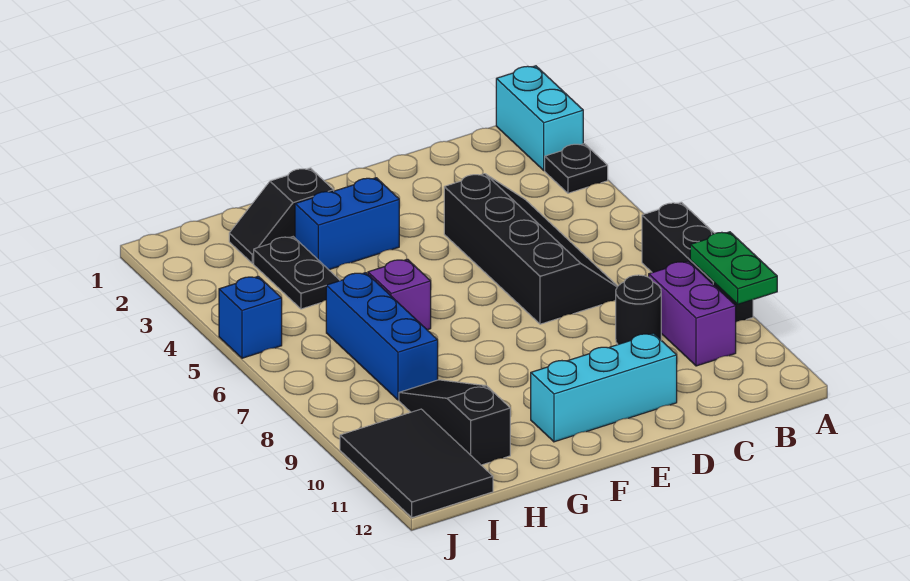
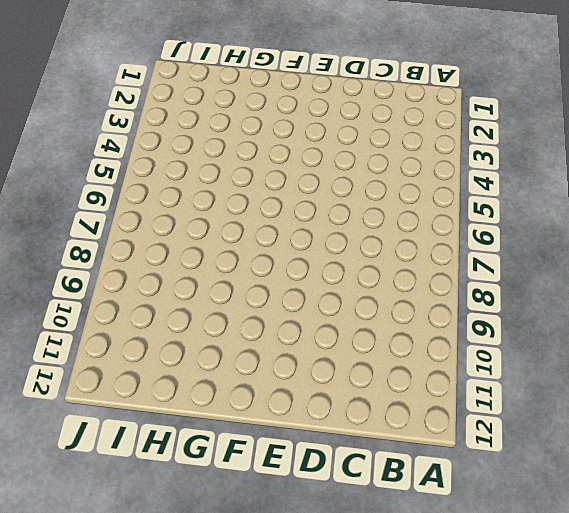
none -> cyan brick A1:A2 level 1
none -> black plate A3 level 1
none -> black brick A7:A9 level 1

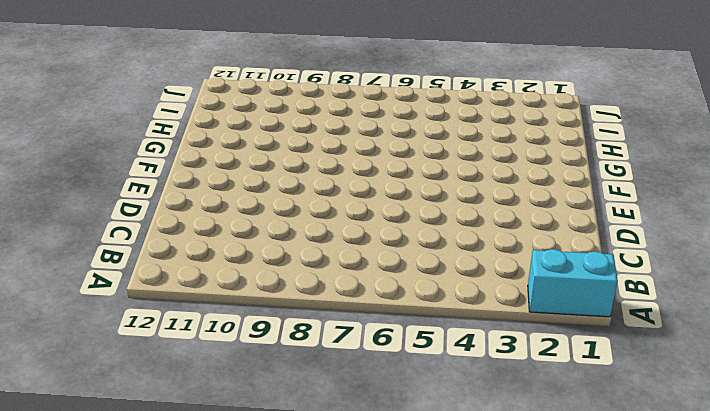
none -> black plate A3 level 1
none -> black brick A7:A9 level 1
none -> purple brick B9:B10 level 1

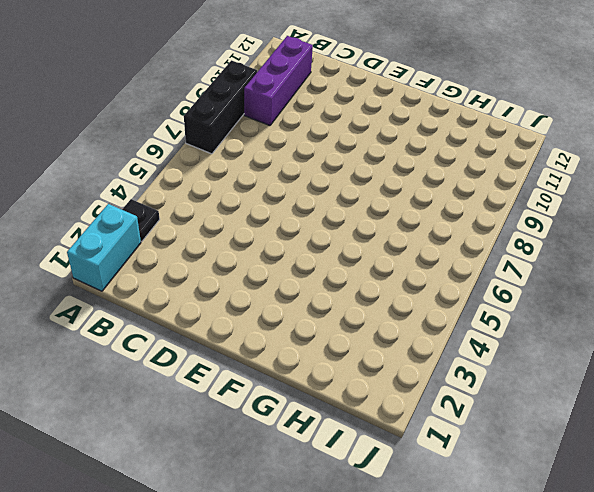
purple brick B9:B11 level 1 -> purple brick B9:B10 level 1
none -> black slope C4:D7 level 1 top D
none -> black round brick C9 level 1
none -> cyan brick D11:F11 level 1

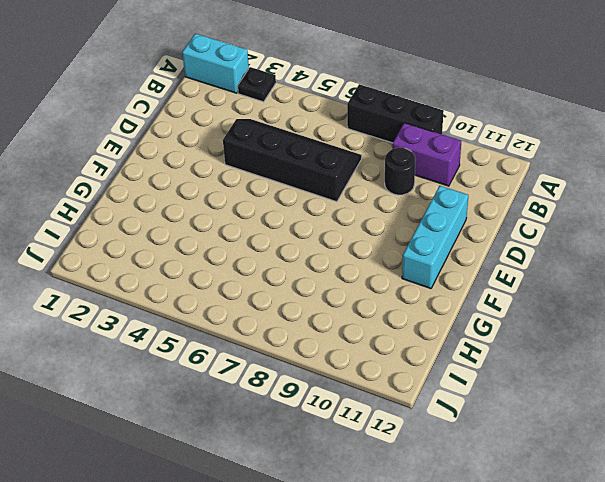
none -> blue brick F3:G3 level 1
none -> black slope G2:H2 level 1 top G
none -> purple brick G6 level 1

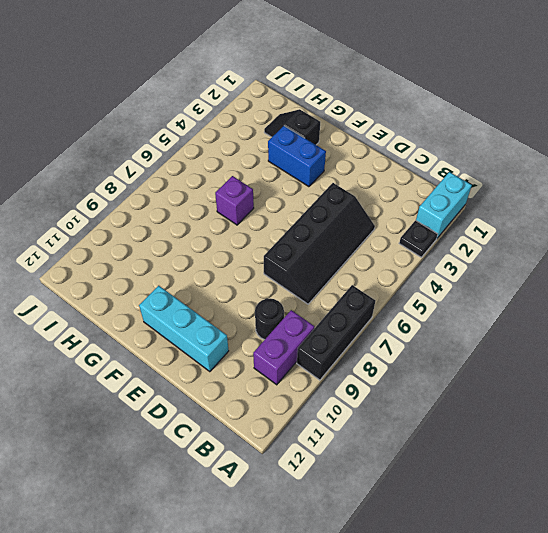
none -> black plate H3:H4 level 1
none -> blue brick H6:H8 level 1
none -> black slope H9:H11 level 1 top 11

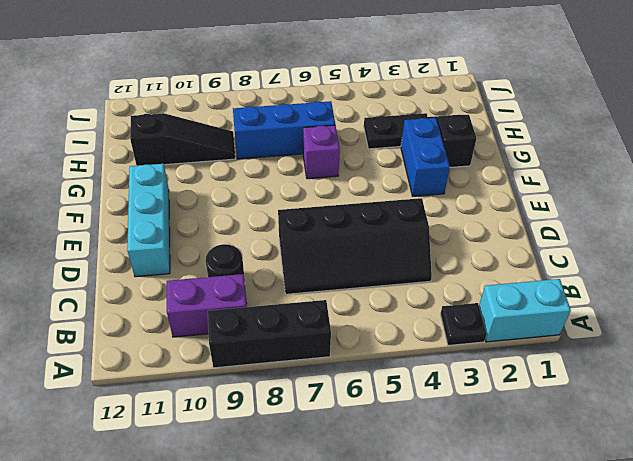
none -> black tile I10:J12 level 1
none -> blue brick J5 level 1
none -> green plate A9:A10 level 2

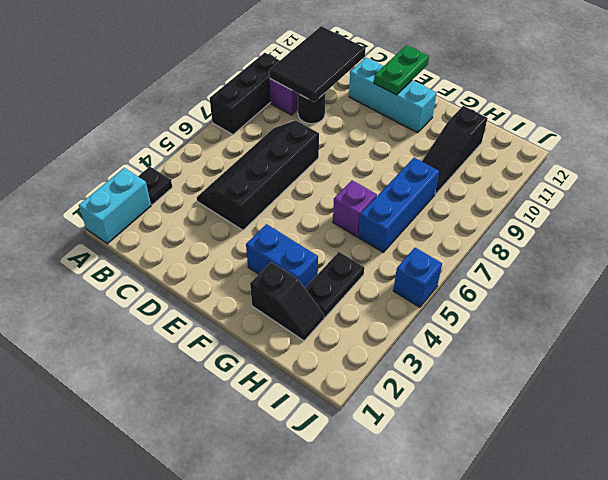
black tile B9:C11 level 2 -> black tile I10:J12 level 1
green plate E11:E12 level 2 -> green plate A9:A10 level 2

